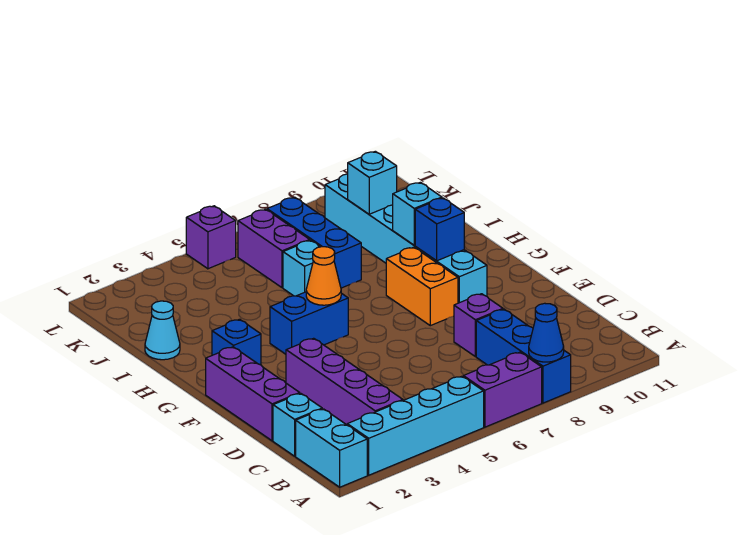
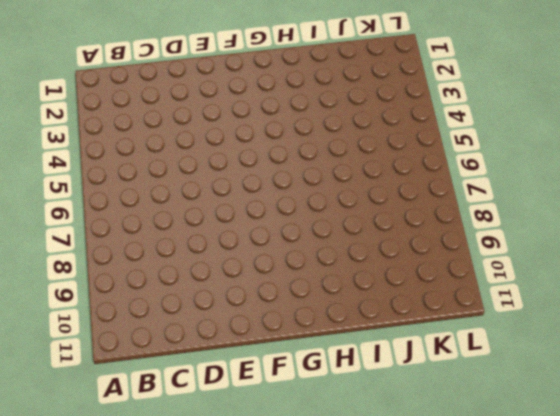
none -> cyan brick A1:B1 level 1
none -> cyan brick A2:A5 level 1
none -> purple brick A6:A7 level 1

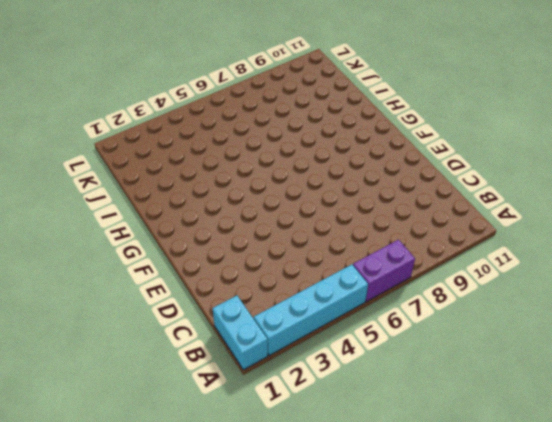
none -> blue brick A8:C8 level 1
none -> purple brick B3:E3 level 1
none -> cyan brick C1 level 1

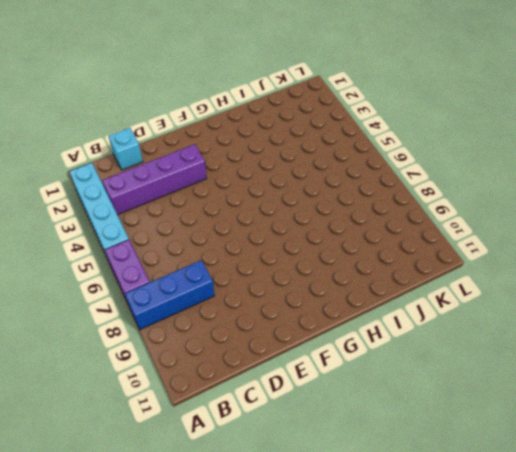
none -> cyan brick A1:B1 level 1
none -> purple brick D1:F1 level 1
none -> purple brick D8 level 1

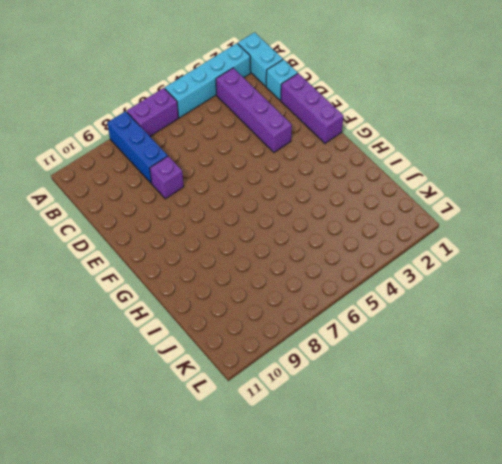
none -> orange brick F8:G8 level 1
none -> cyan brick F9:K9 level 1
none -> blue brick G2 level 1

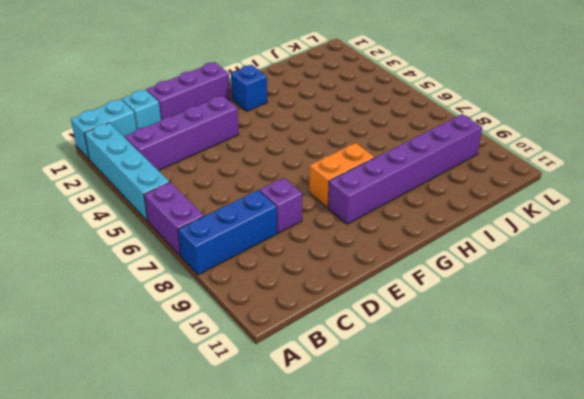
purple brick F9:K9 level 1 -> cyan brick F9:K9 level 1
none -> blue brick G4:G5 level 1
none -> cyan cone I1 level 1
none -> cyan brick I6 level 1

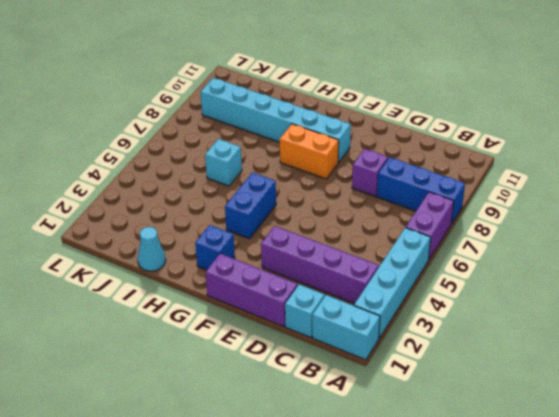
none -> blue brick I7:K7 level 1
none -> purple brick J6:K6 level 1
none -> purple brick L5 level 1

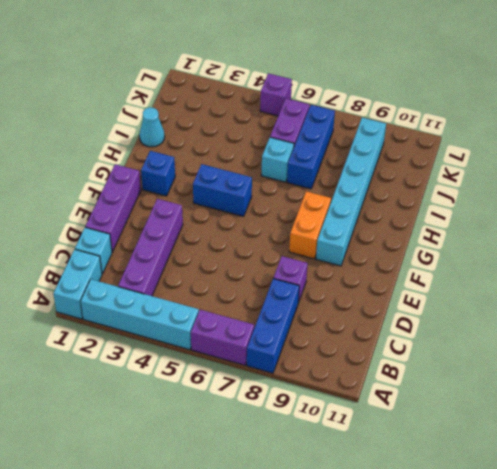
none -> blue cone A8 level 2
none -> orange cone G5 level 2
none -> blue brick G9 level 2

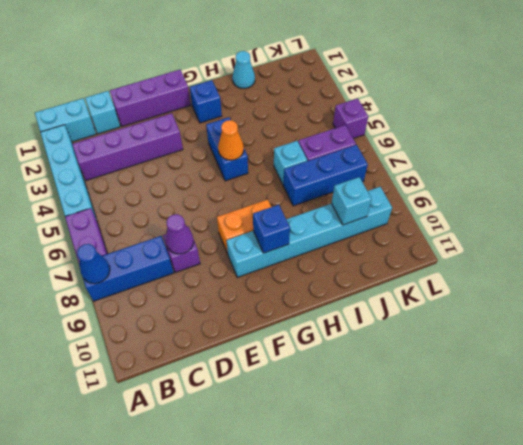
purple cone D8 level 2 -> none
none -> cyan brick H9 level 2

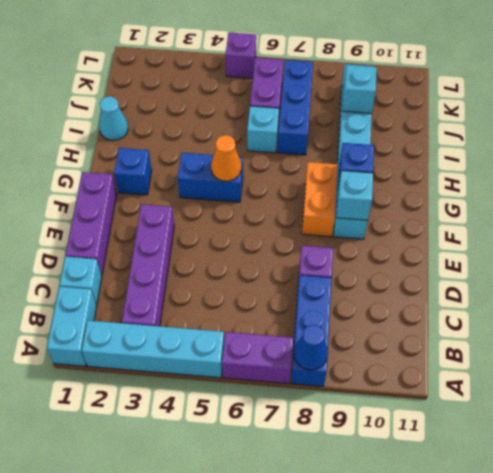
cyan brick F9 level 2 -> cyan brick H9 level 2

